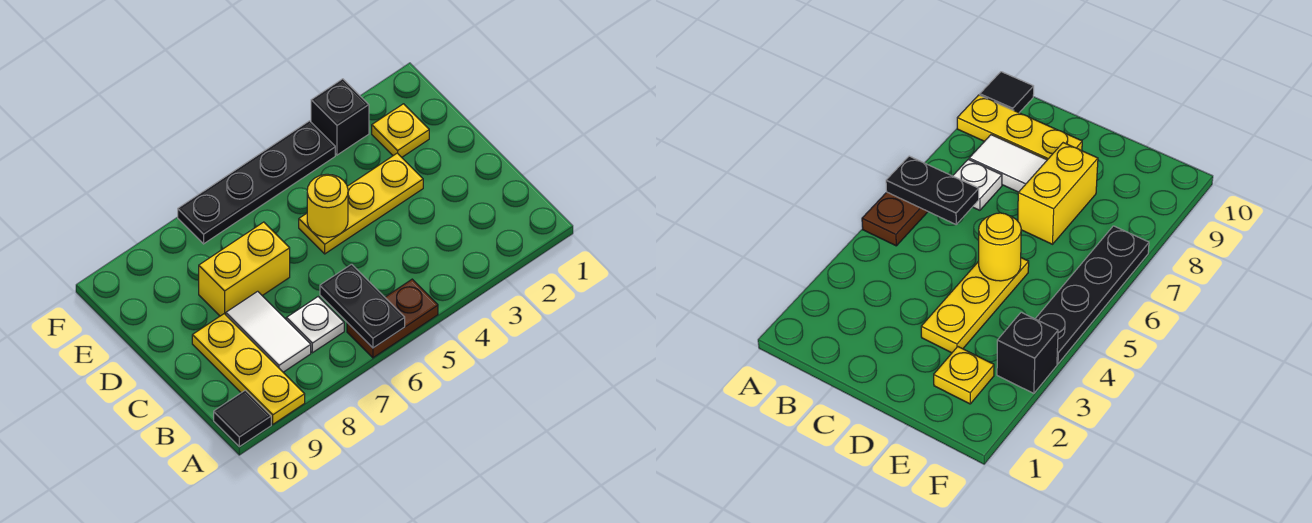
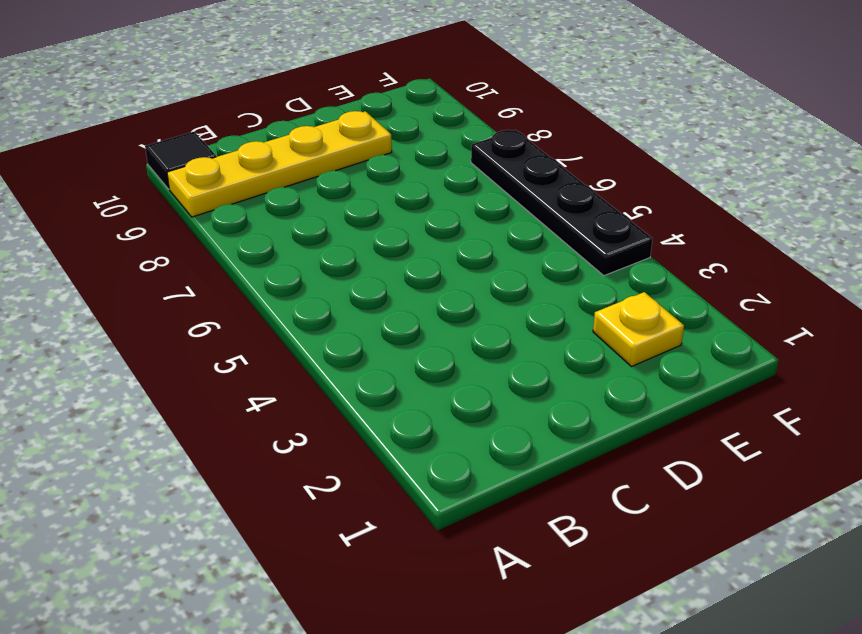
yellow plate A9:D9 level 1 -> yellow plate A9:C9 level 1
none -> brown plate A5:A6 level 1
none -> white plate B7 level 1
none -> white tile B8:C8 level 1

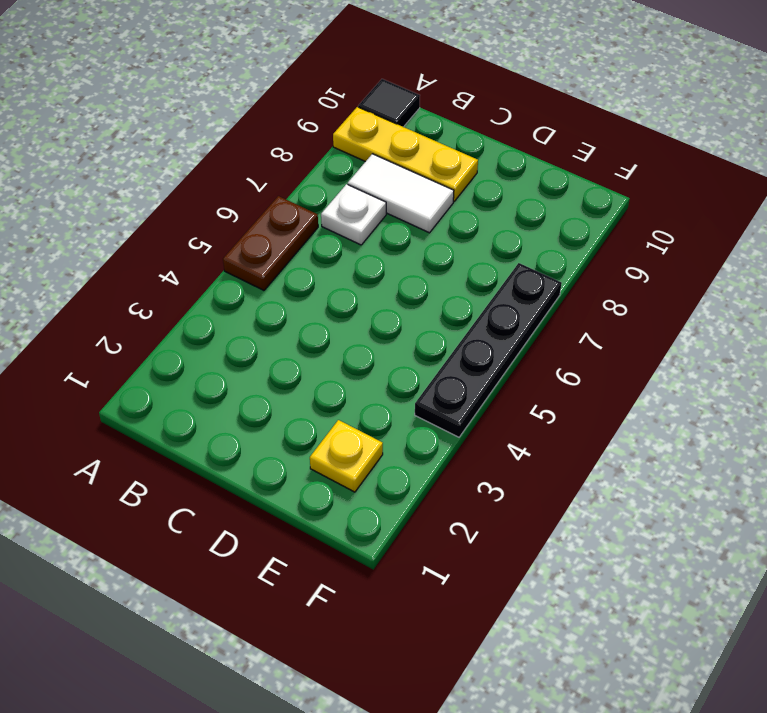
none -> yellow plate D3:D5 level 1
none -> yellow brick D7:D8 level 1
none -> black brick F3 level 1

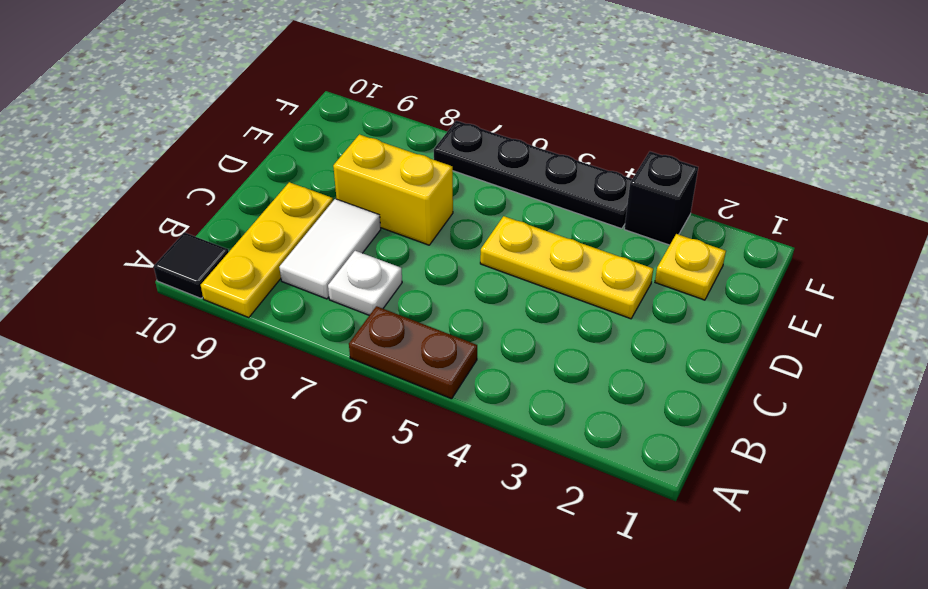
none -> black plate A6:B6 level 2
none -> yellow round brick D5 level 2

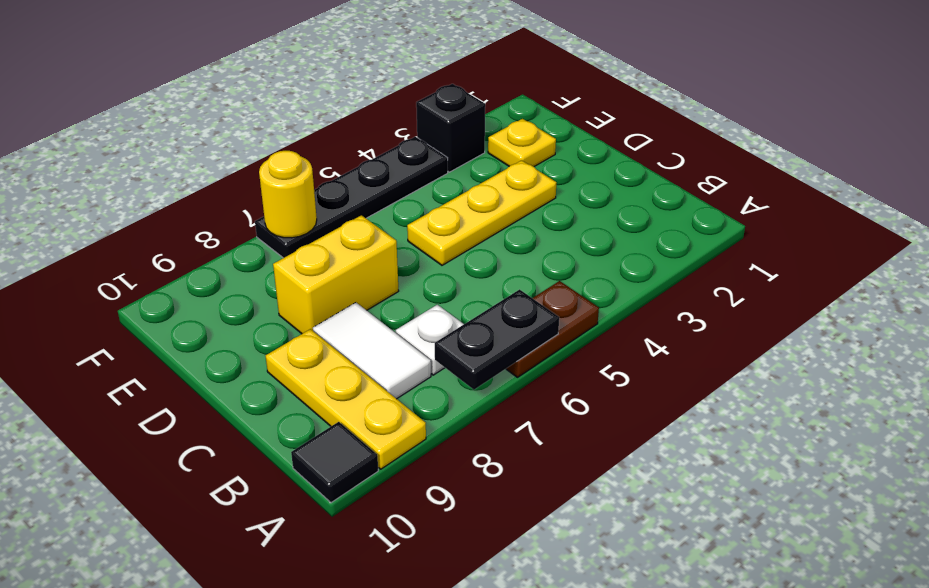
black plate A6:A7 level 2 -> black plate A6:B6 level 2
yellow round brick F7 level 2 -> yellow round brick D5 level 2

